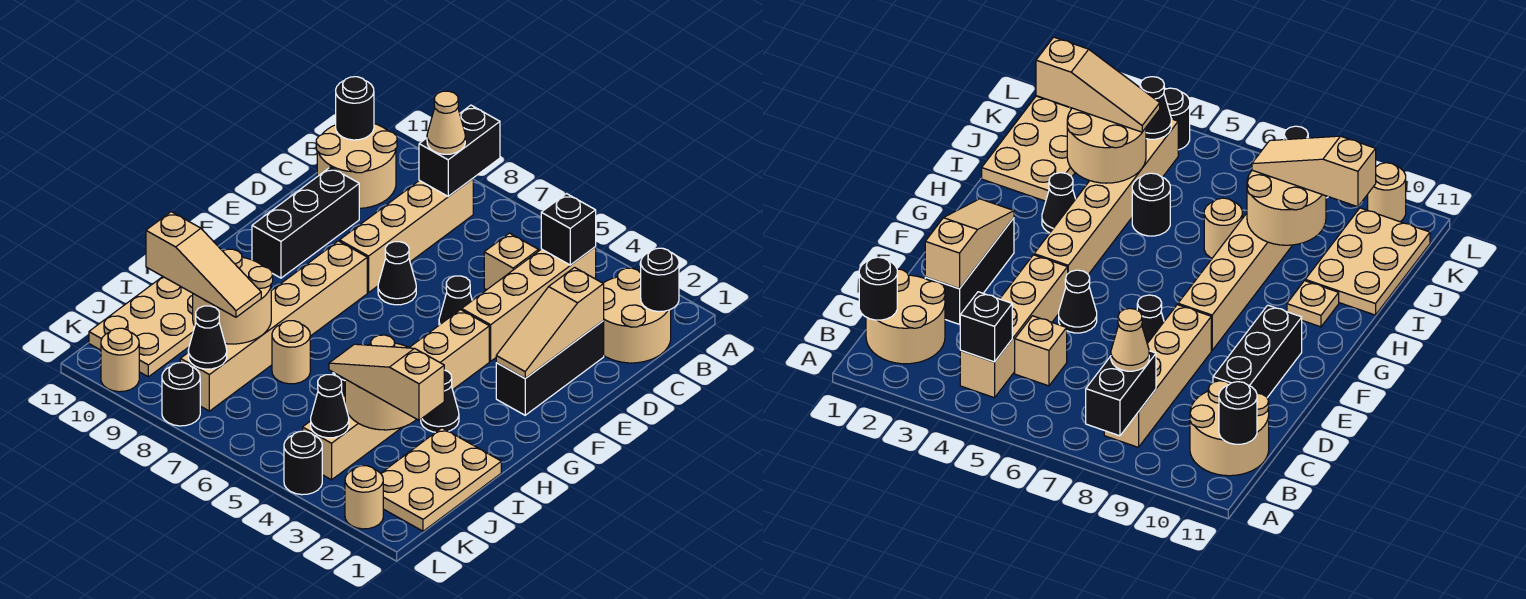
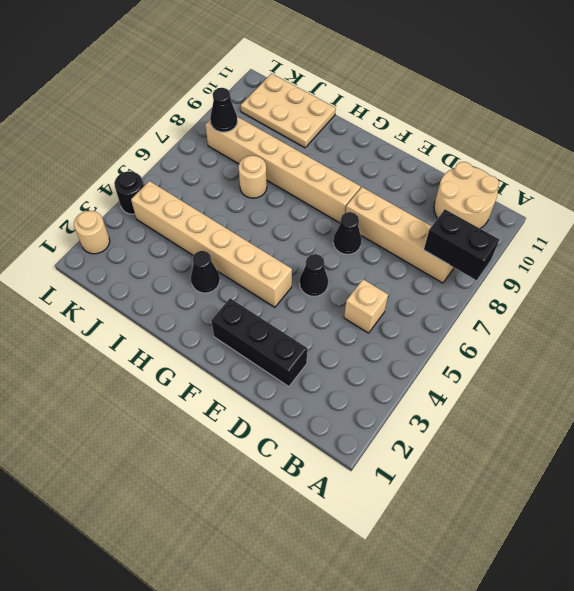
none -> tan round brick B1:C2 level 1
none -> tan brick B4:E4 level 1
none -> black brick D10:F10 level 1
none -> tan plate H10 level 1

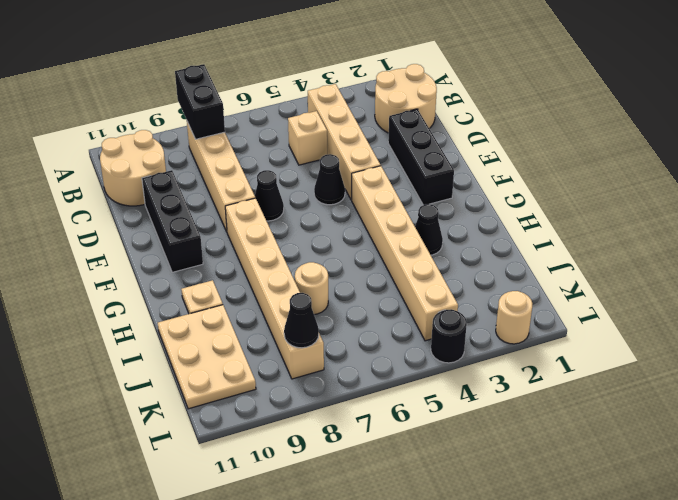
none -> tan plate I1:K2 level 1
none -> black round brick I5 level 1
none -> black round brick L8 level 1
none -> tan round brick L10 level 1

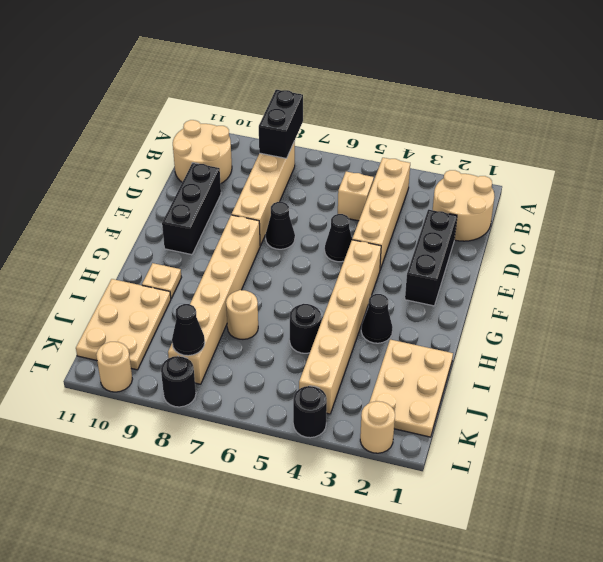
none -> black round brick B1 level 2
none -> black brick B4 level 2
none -> black round brick B11 level 2
none -> tan slope D2:F2 level 2 top D

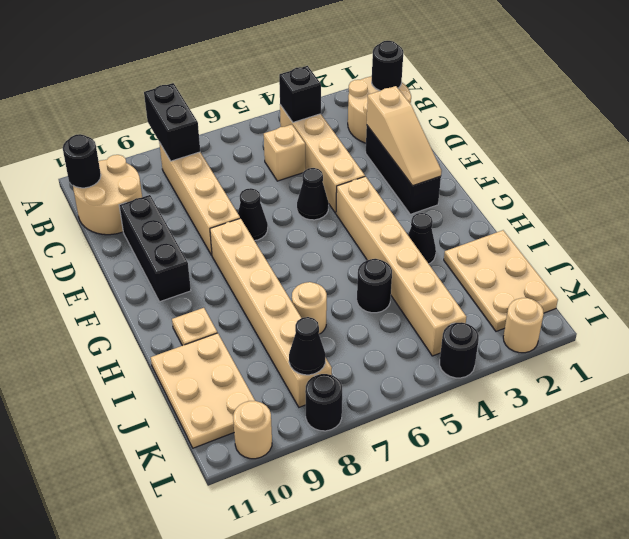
none -> tan round brick I3:J4 level 2
none -> tan round brick I8:J9 level 2
none -> black cone K4 level 2
none -> tan cone B8 level 3

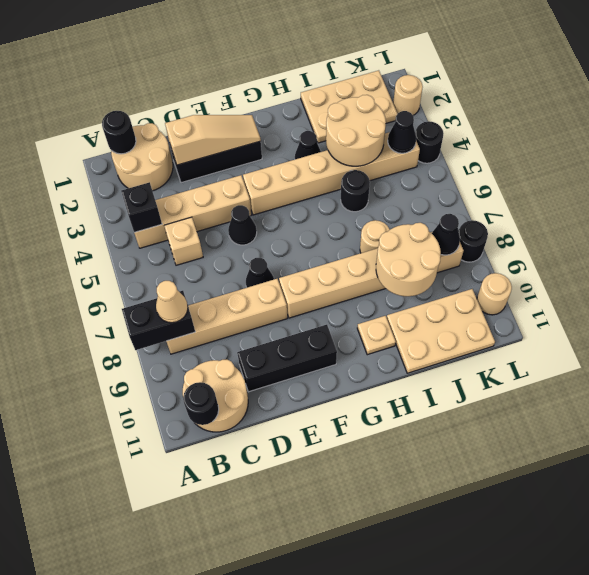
none -> tan slope J2:J4 level 3 top 2
none -> tan slope J8:J10 level 3 top 10

